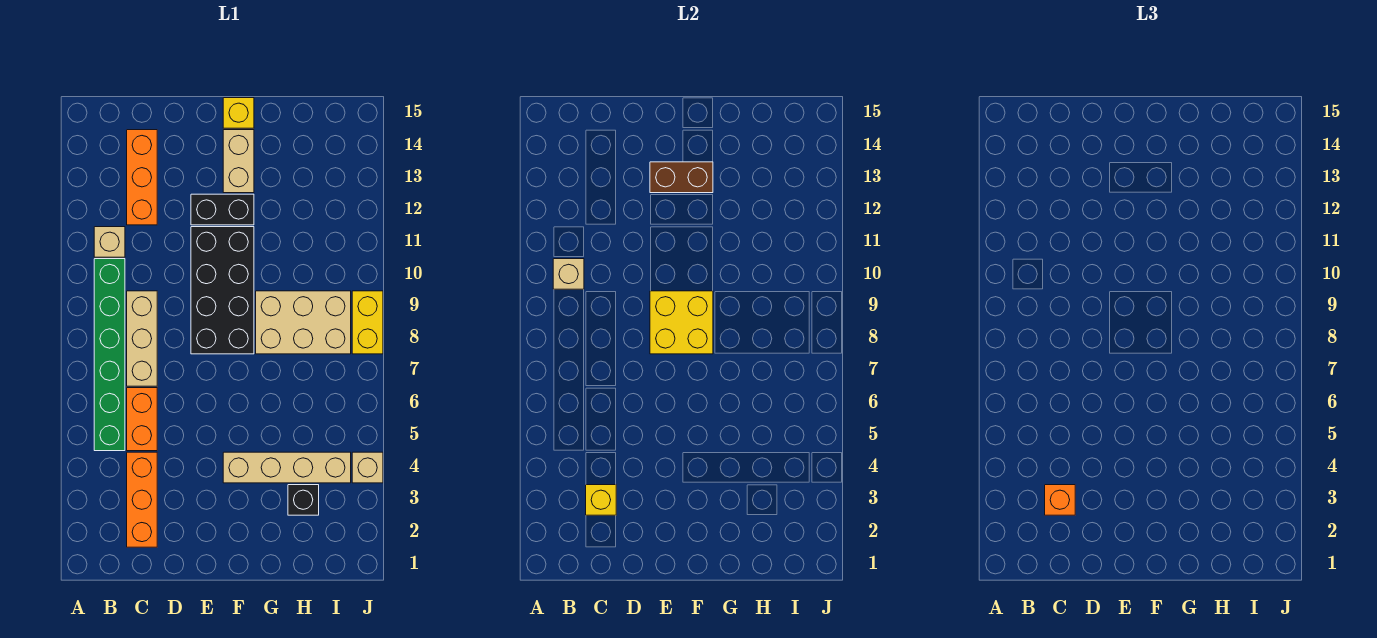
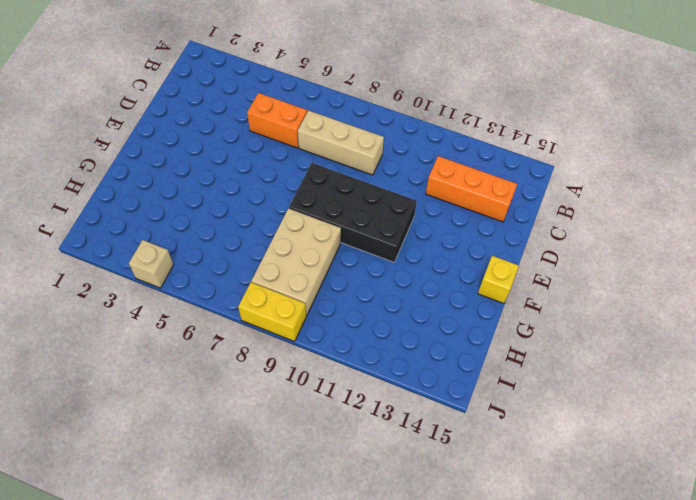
none -> green brick B5:B10 level 1
none -> tan brick B11 level 1
none -> orange brick C2:C4 level 1

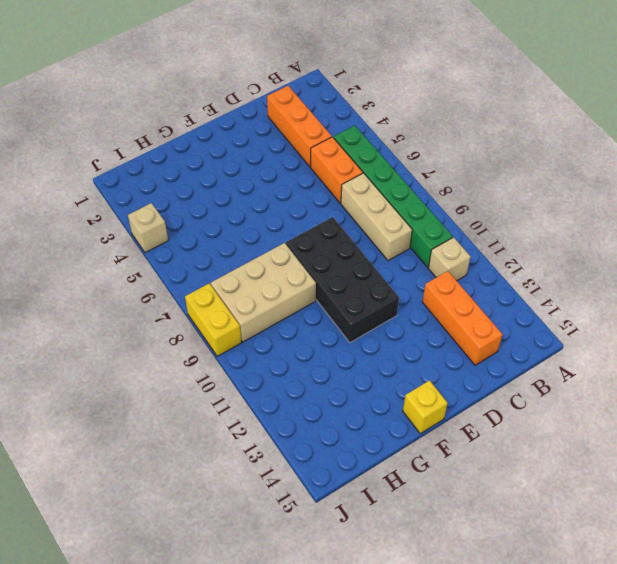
none -> black brick E12:F12 level 1
none -> tan brick F4:I4 level 1
none -> tan brick F13:F14 level 1

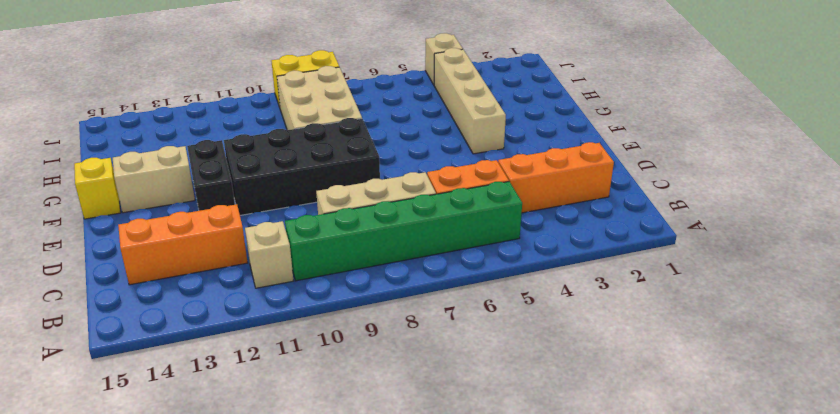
none -> black brick H3 level 1
none -> tan brick B10 level 2
none -> yellow brick C3 level 2

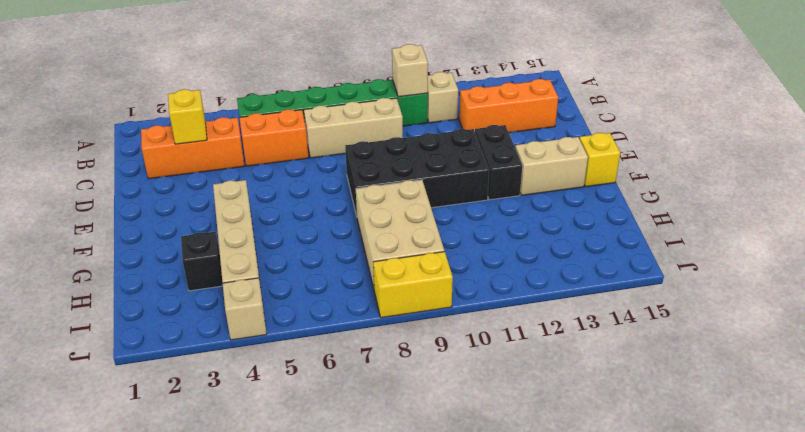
none -> yellow brick E8:F9 level 2
none -> brown brick E13:F13 level 2
none -> orange brick C3 level 3

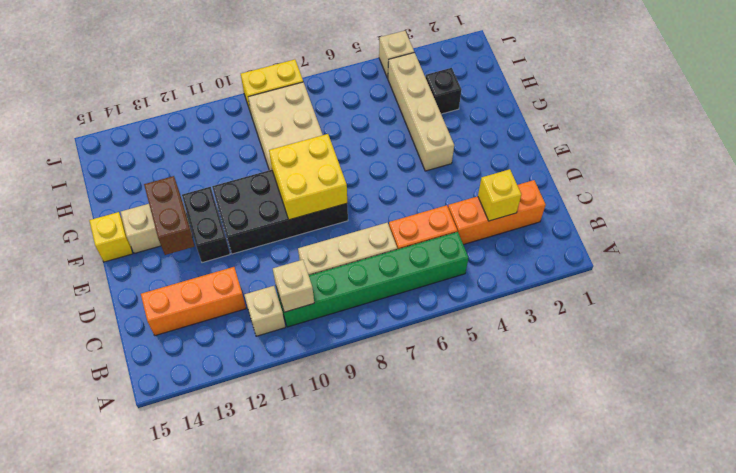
none -> orange brick C3 level 3

